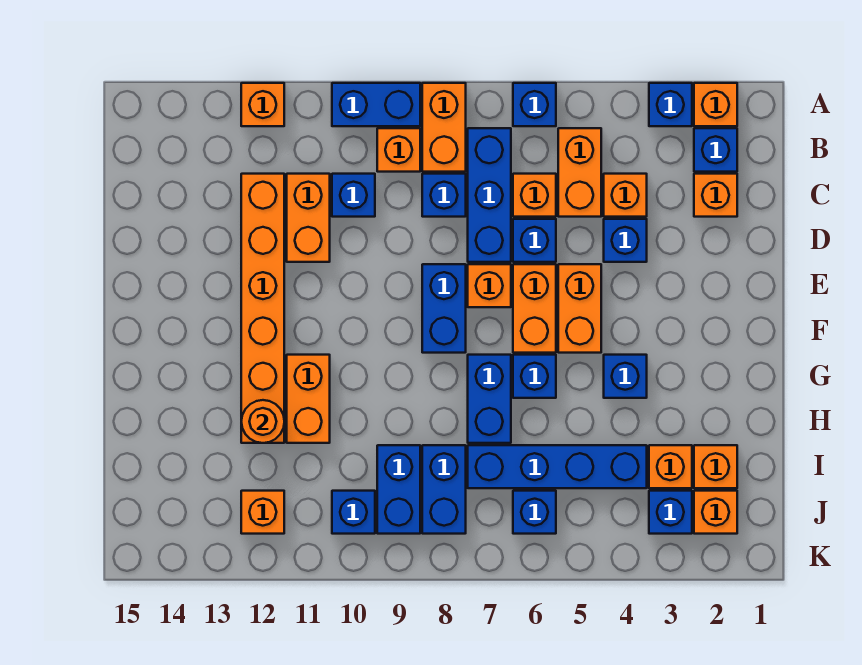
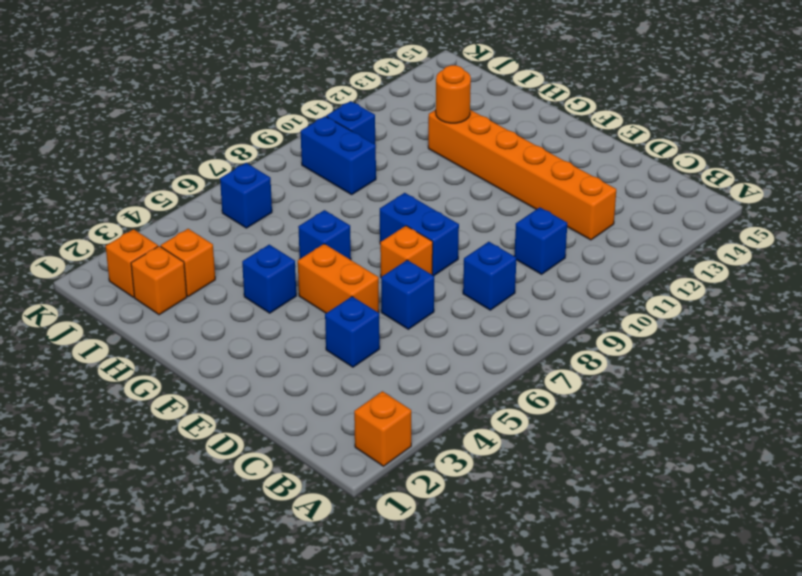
none -> blue brick A3 level 1
none -> blue brick A6 level 1
none -> orange brick A8:B8 level 1
none -> blue brick A9:A10 level 1

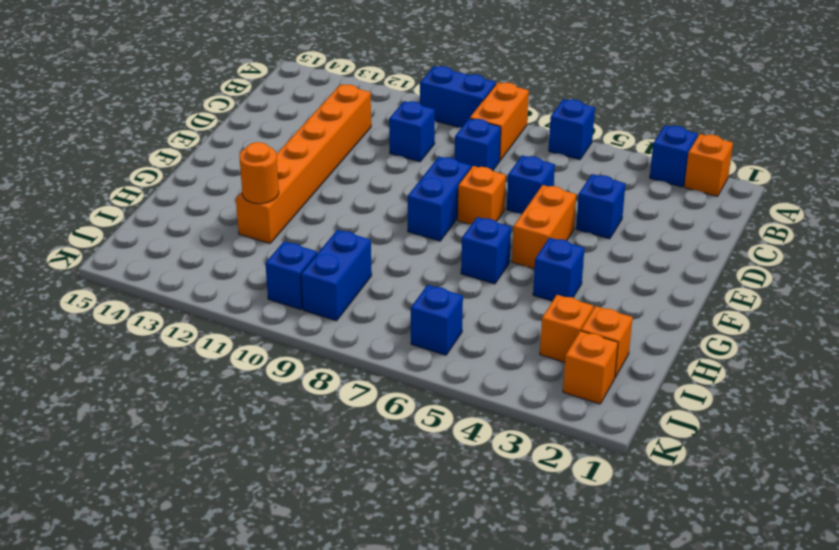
none -> orange brick A12 level 1
none -> blue brick B2 level 1
none -> orange brick B5:C5 level 1
none -> blue brick B7:D7 level 1

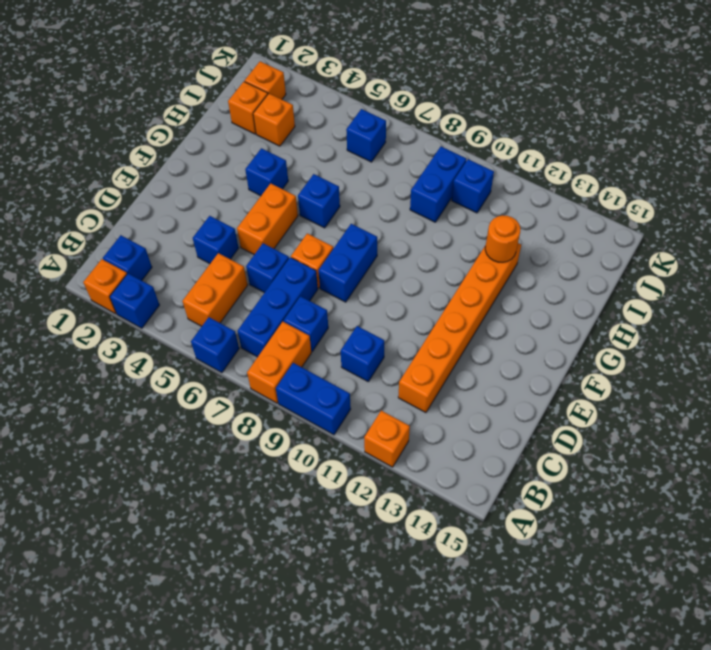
none -> orange brick B9 level 1
none -> orange brick C2 level 1
none -> orange brick C4 level 1
none -> orange brick C6 level 1

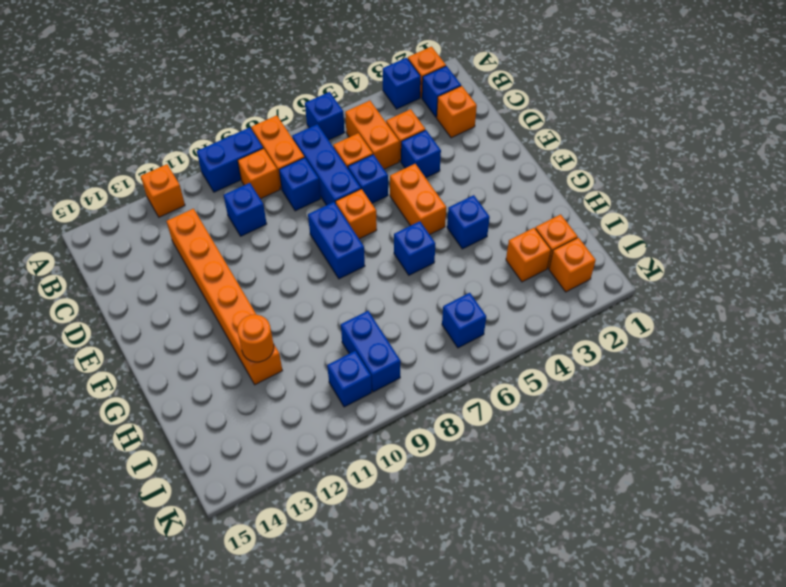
none -> orange brick C11:D11 level 1
none -> orange brick E6:F6 level 1
none -> blue brick G7:H7 level 1
none -> orange brick G11:H11 level 1

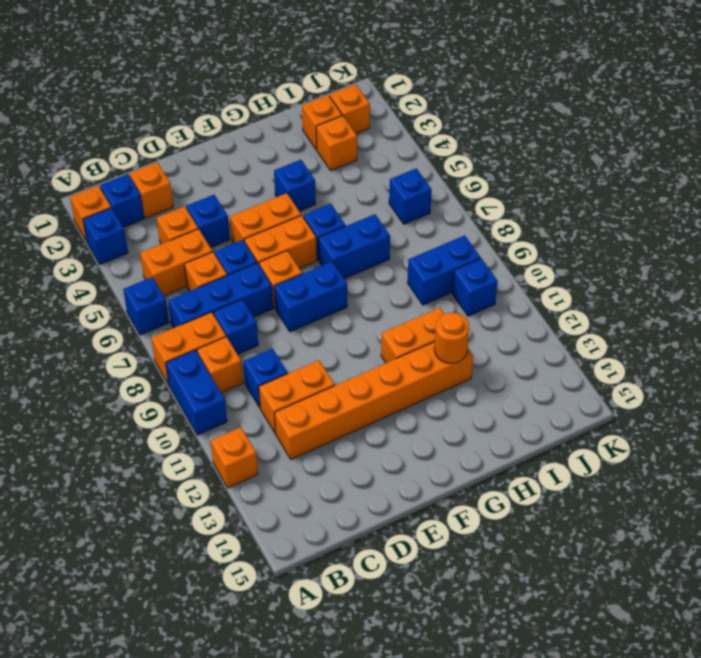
none -> blue brick I4:I7 level 1
none -> blue brick I8:J8 level 1
none -> blue brick J3 level 1
none -> orange brick J12 level 1

